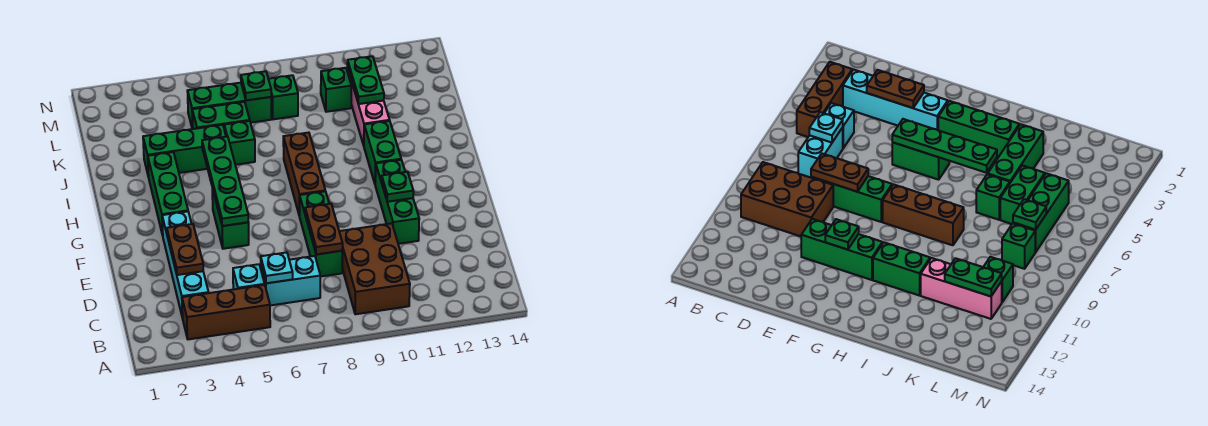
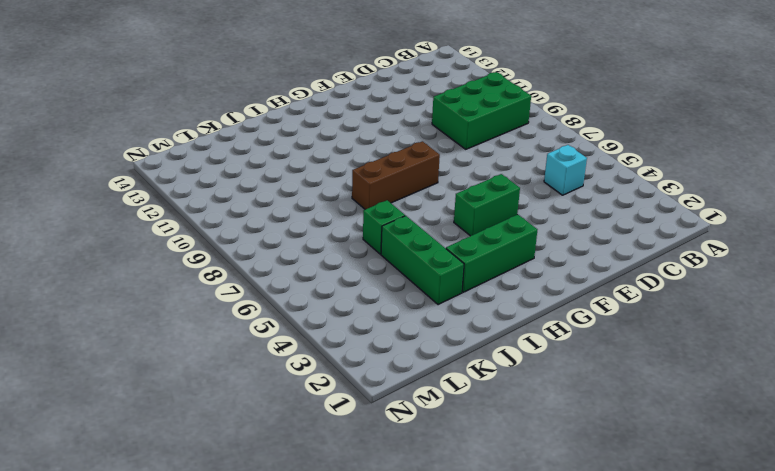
green brick B9:D10 level 1 -> brown brick B9:D10 level 1
none -> brown brick B3:B5 level 1
none -> cyan brick C3:F3 level 1
none -> cyan brick C6:C7 level 1

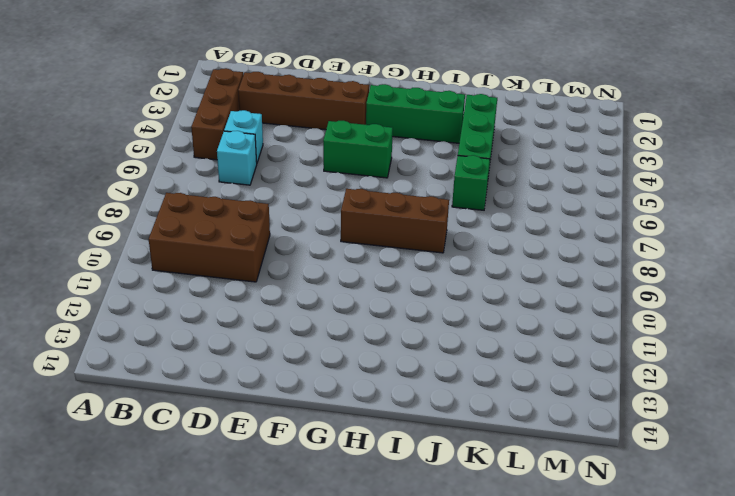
brown brick C3:F3 level 1 -> cyan brick C3:F3 level 1
cyan brick C6 level 1 -> cyan brick C6:C7 level 1
none -> green brick D8:F8 level 1
none -> green brick E11:G11 level 1
none -> green brick H11:I11 level 1

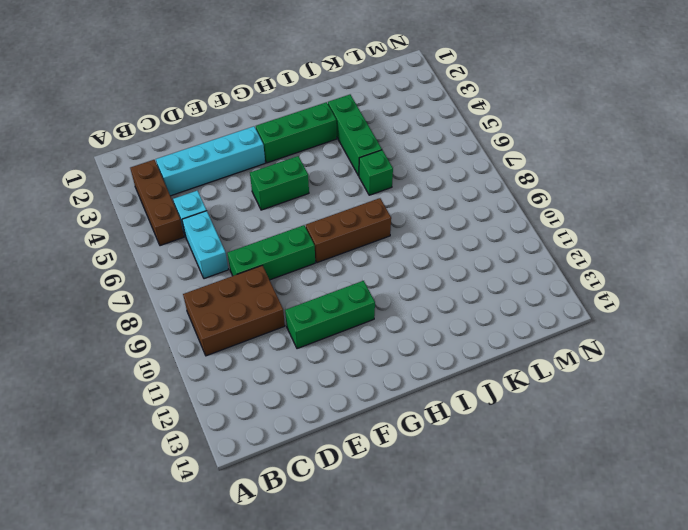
none -> green brick H11:I11 level 1
none -> pink brick J11:L11 level 1
none -> green brick K5:K6 level 1

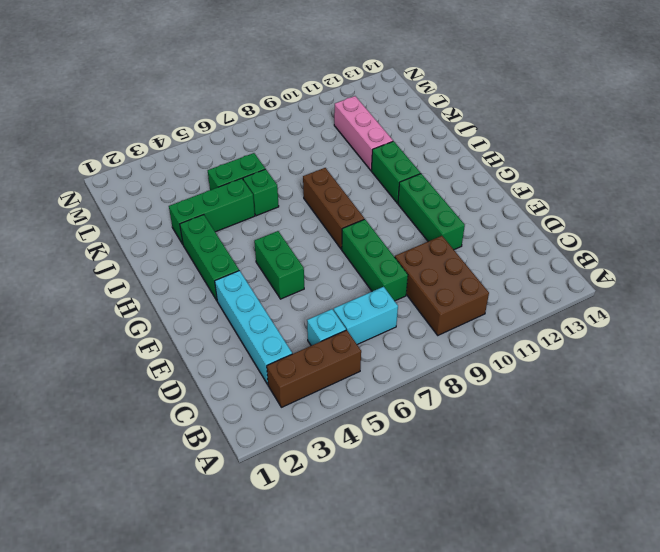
none -> green brick L5:L7 level 1
none -> green brick L8 level 1
none -> green brick L10 level 1

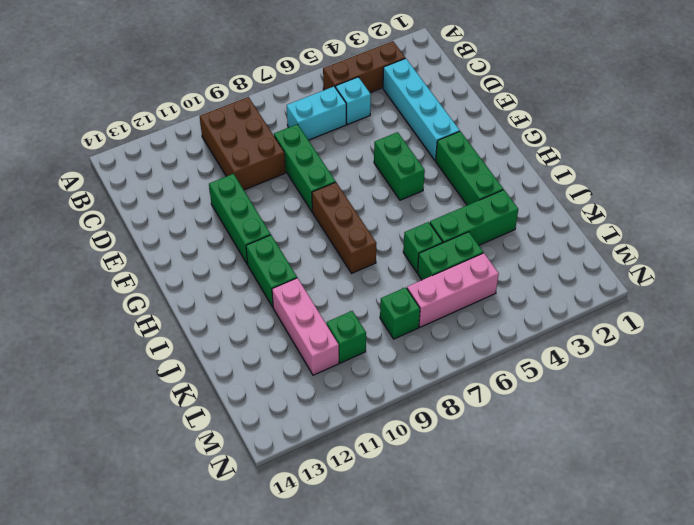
pink brick L5:L7 level 1 -> green brick L5:L7 level 1
none -> cyan plate C6 level 2
none -> brown plate D3:E3 level 2
none -> brown plate D8:E8 level 2

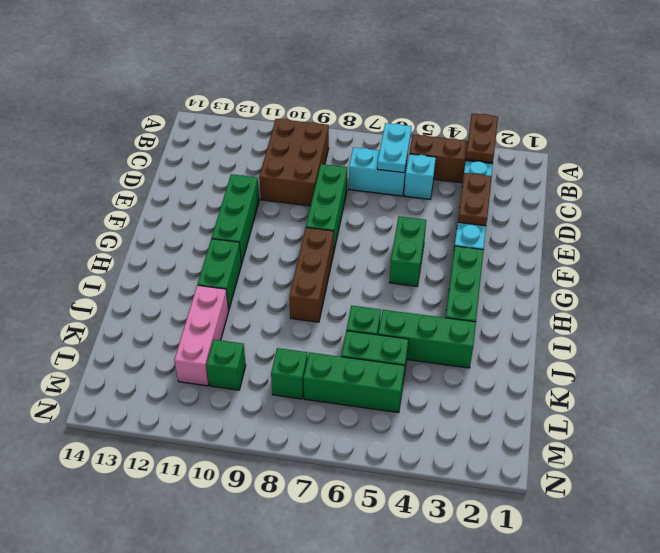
brown plate A3:B3 level 2 -> brown plate D8:E8 level 2
cyan plate B6:C6 level 2 -> cyan plate C6 level 2
none -> green plate F5:I5 level 2
none -> green plate F11 level 2
none -> green plate K11:L11 level 2

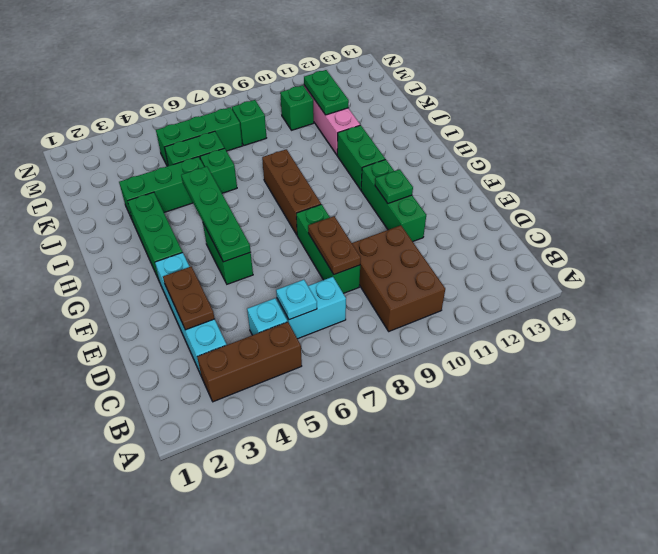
none -> green plate L7 level 2

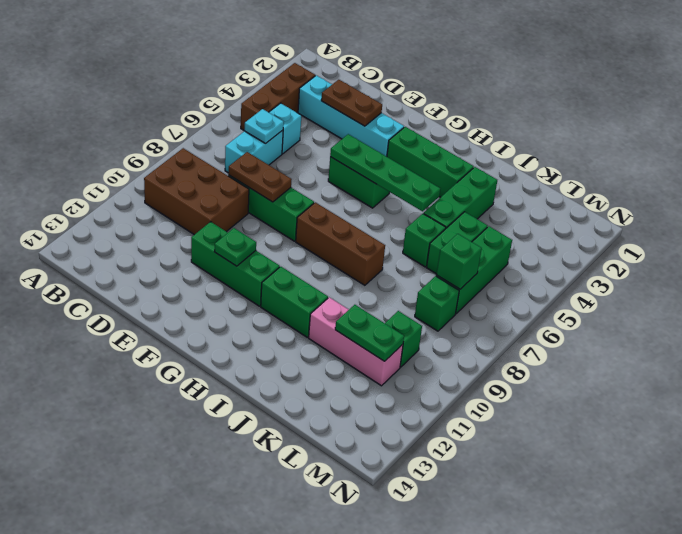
green brick L7 level 2 -> green plate L7 level 2

